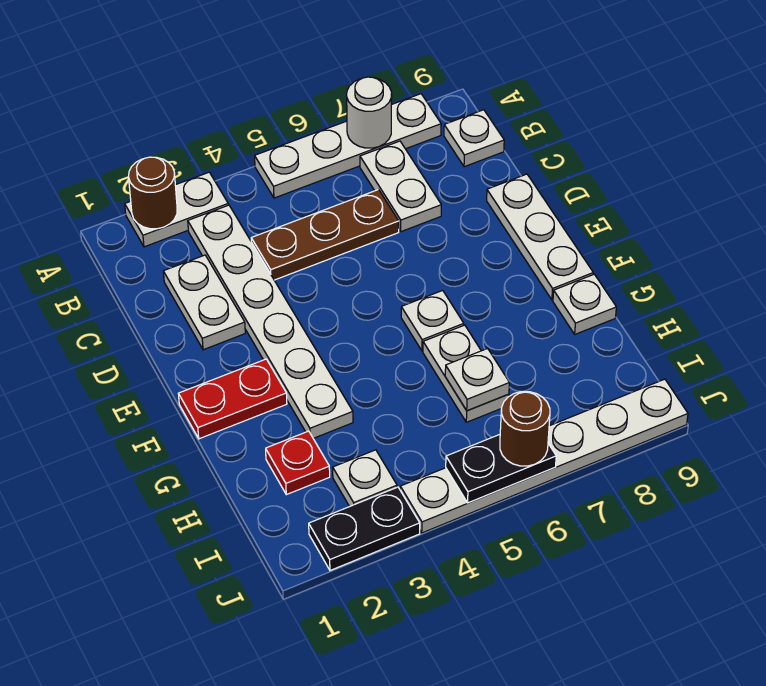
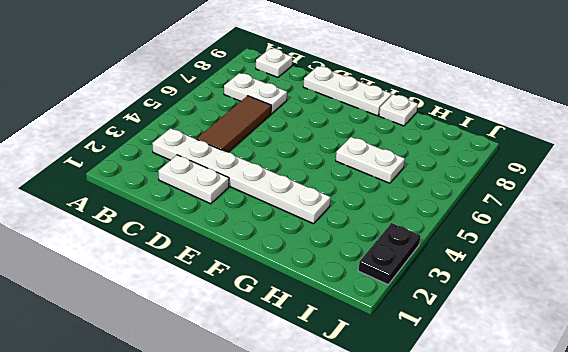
brown tile C4:C6 level 1 -> brown plate C4:C6 level 1
none -> white plate A2:A3 level 1
none -> white plate A5:A8 level 1
none -> red plate F1:F2 level 1

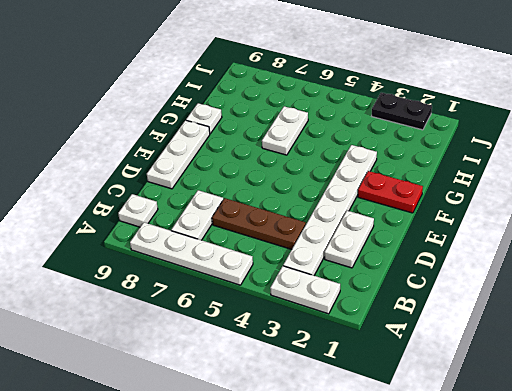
none -> white plate F6 level 1
none -> red plate H2 level 1
none -> white plate I3 level 1

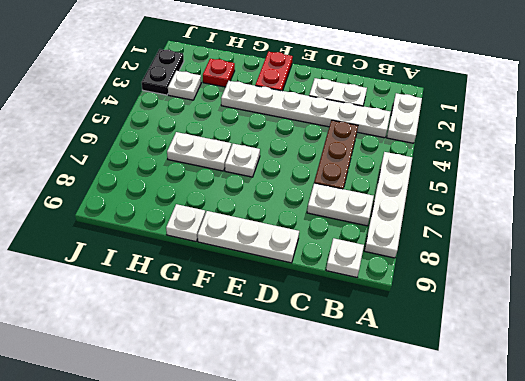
none -> white plate J4:J9 level 1
none -> brown round brick A2 level 2
none -> white round brick A7 level 2

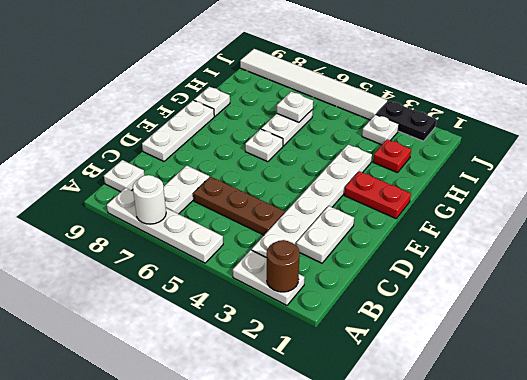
white tile J4:J9 level 1 -> white plate J4:J9 level 1
none -> black plate J5:J6 level 2
none -> brown round brick J6 level 3

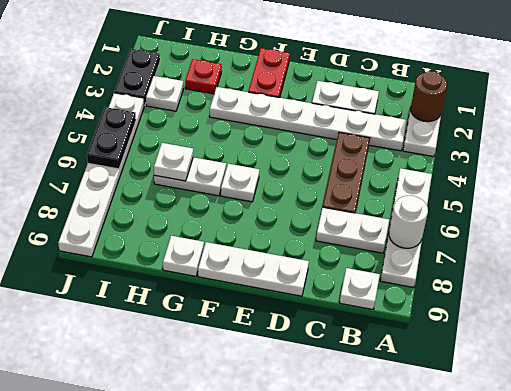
none -> brown round brick J6 level 3

